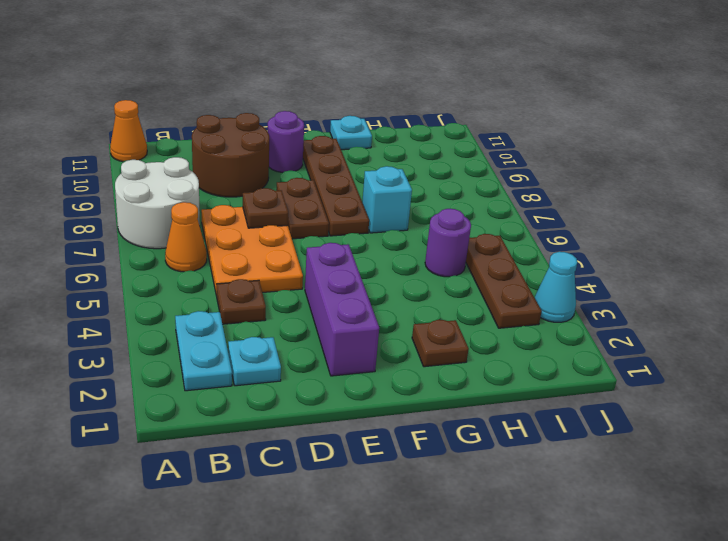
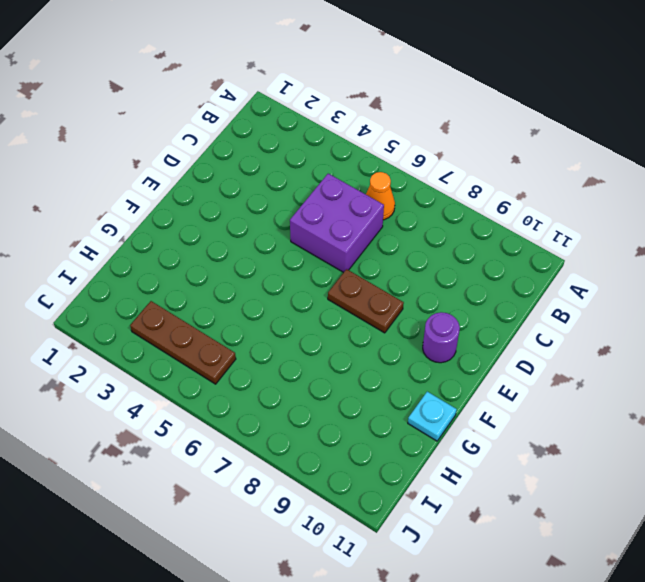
purple brick C5:D6 level 1 -> orange plate C5:D7 level 1
none -> white round brick A7:B8 level 1
none -> orange cone A11 level 1
none -> cyan plate B2:B3 level 1

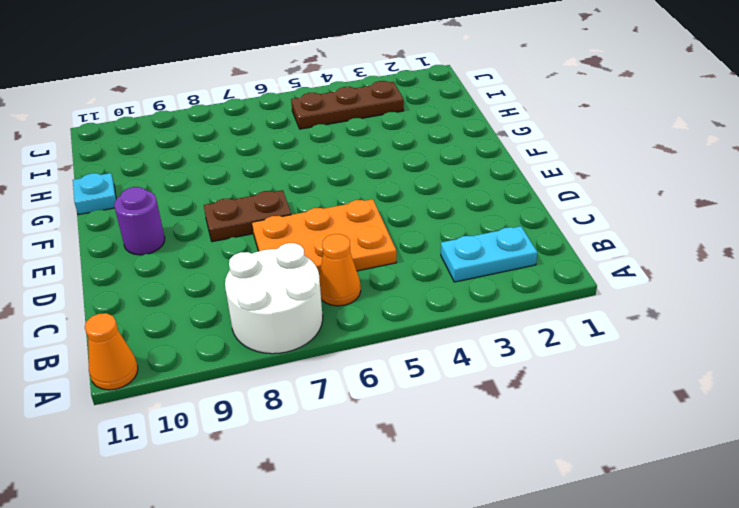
none -> cyan plate C2 level 1
none -> brown plate C4 level 1
none -> brown round brick C9:D10 level 1

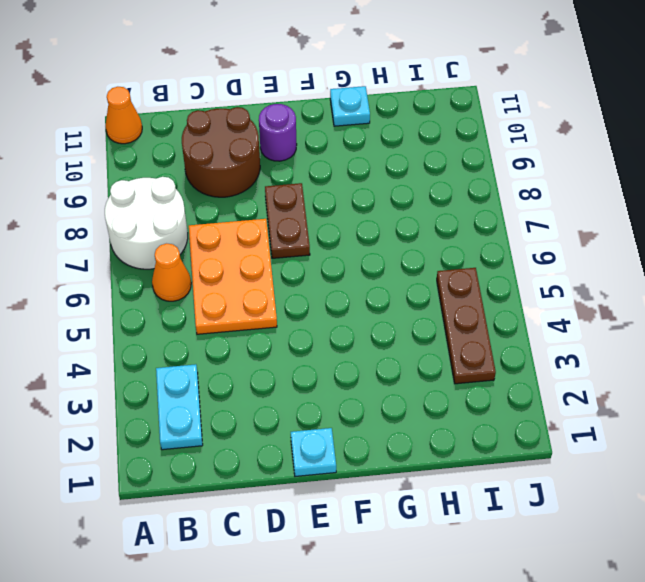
cyan plate E1 level 1 -> cyan plate C2 level 1
none -> brown plate C4 level 1
none -> purple brick E2:E4 level 1
none -> brown plate F7:F10 level 1

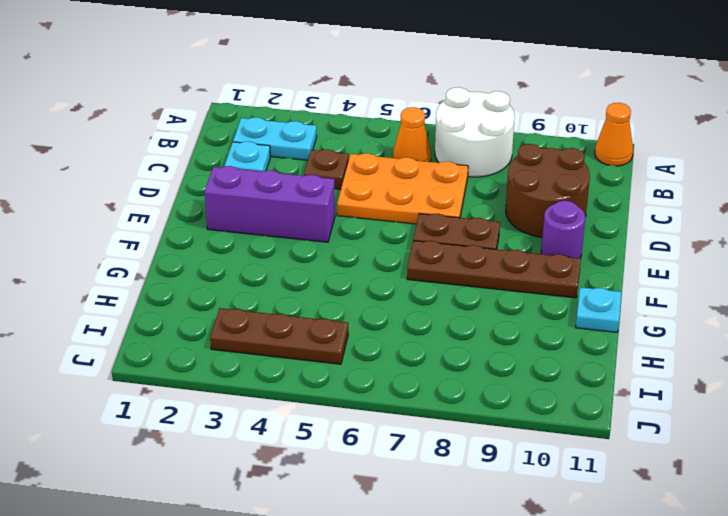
none -> brown plate G2 level 1
none -> cyan brick G7 level 1
none -> purple round brick H5 level 1

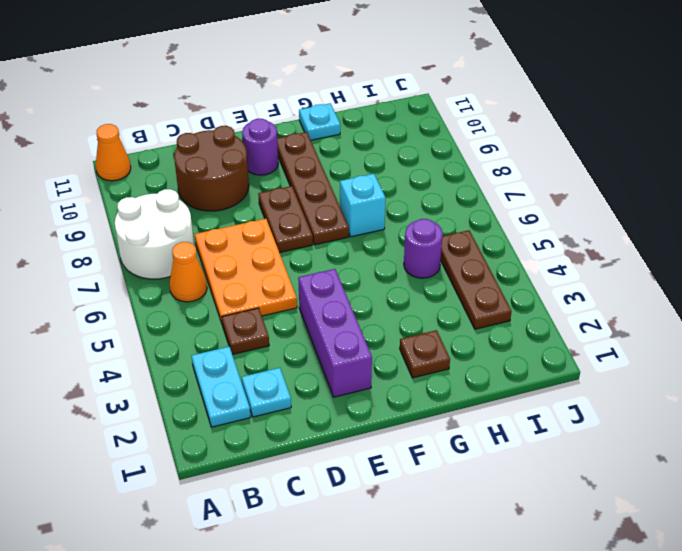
none -> cyan cone J3 level 1
none -> brown plate D7 level 2

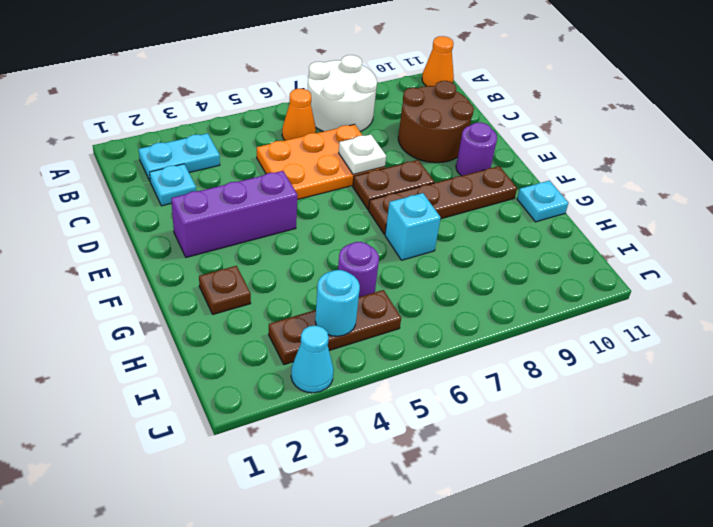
white plate D7 level 2 -> brown plate D7 level 2
cyan round brick I4 level 2 -> none
none -> brown plate C4 level 1

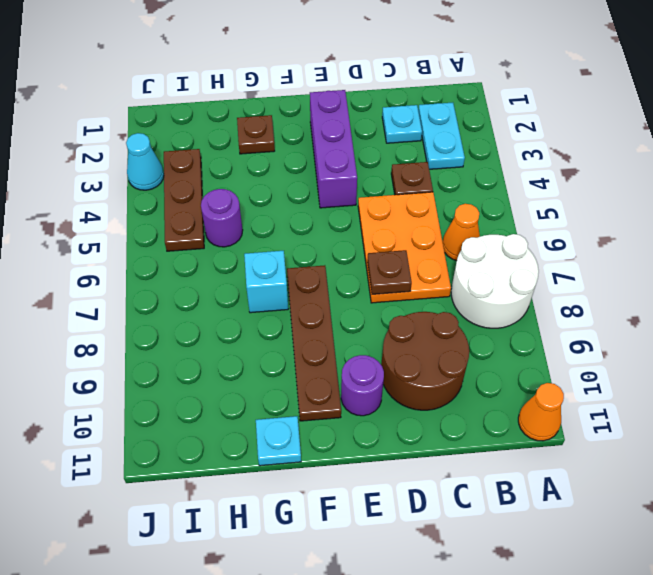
none -> brown plate E7:E8 level 1

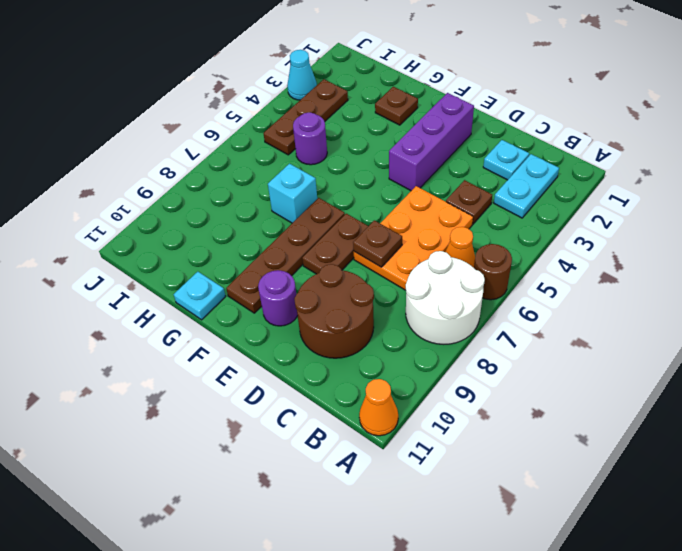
brown round brick A6 level 1 -> none

